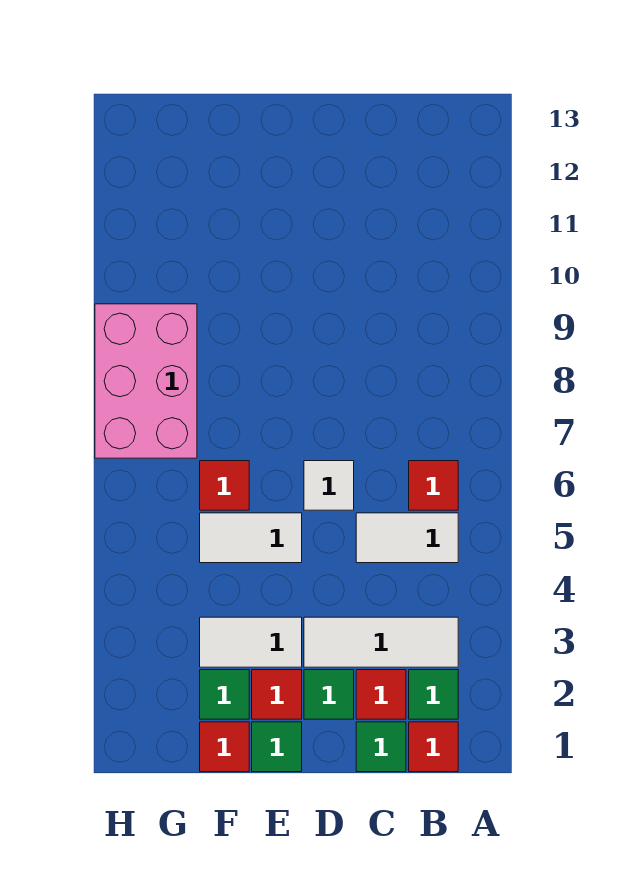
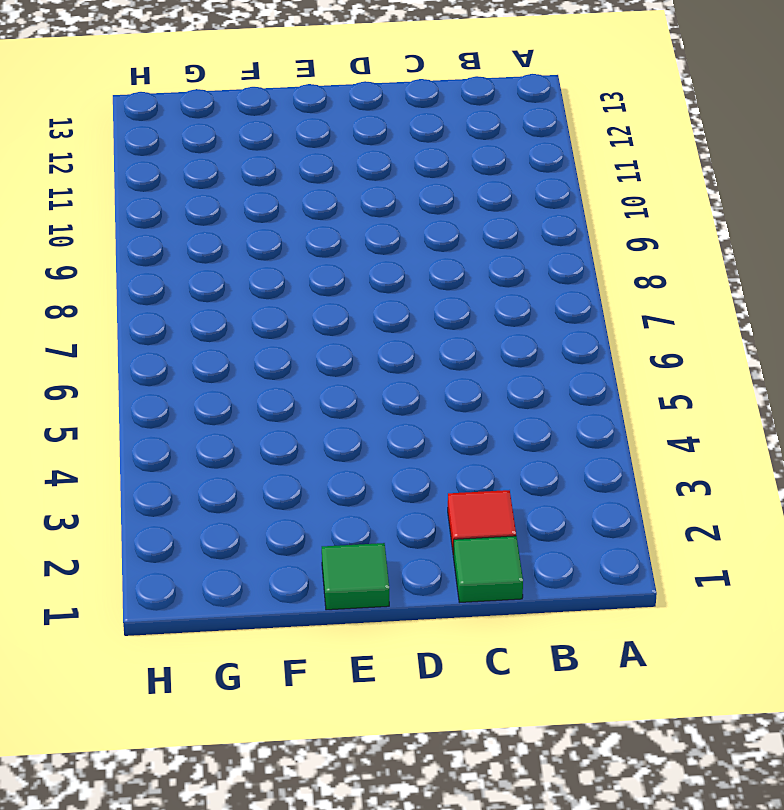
none -> red tile B1 level 1
none -> green tile B2 level 1
none -> white tile B3:D3 level 1

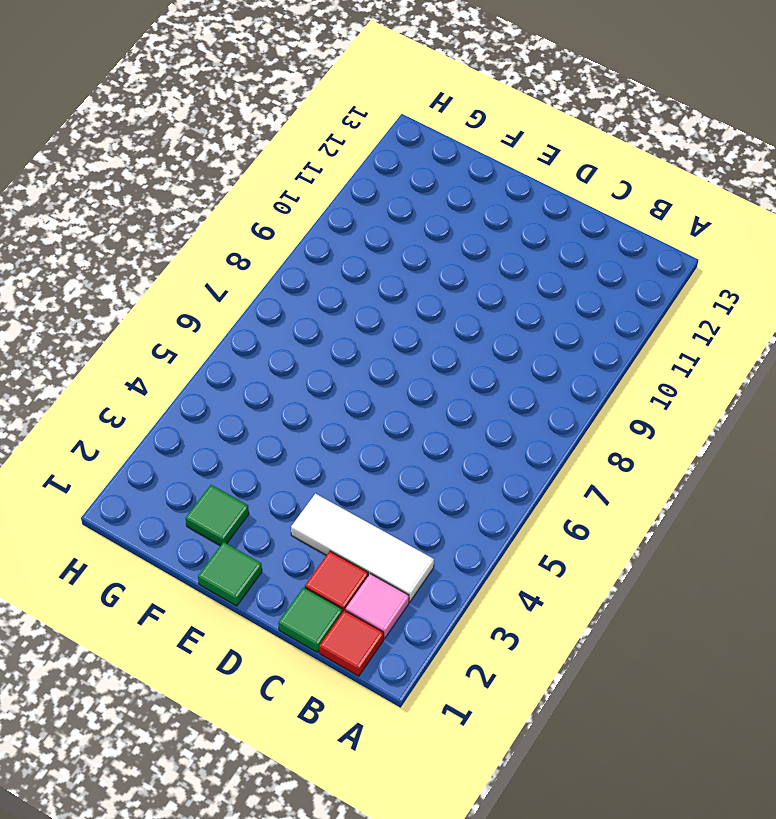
pink tile B2 level 1 -> green tile B2 level 1
none -> white tile B5:C5 level 1
none -> red tile B6 level 1
none -> green tile D2 level 1

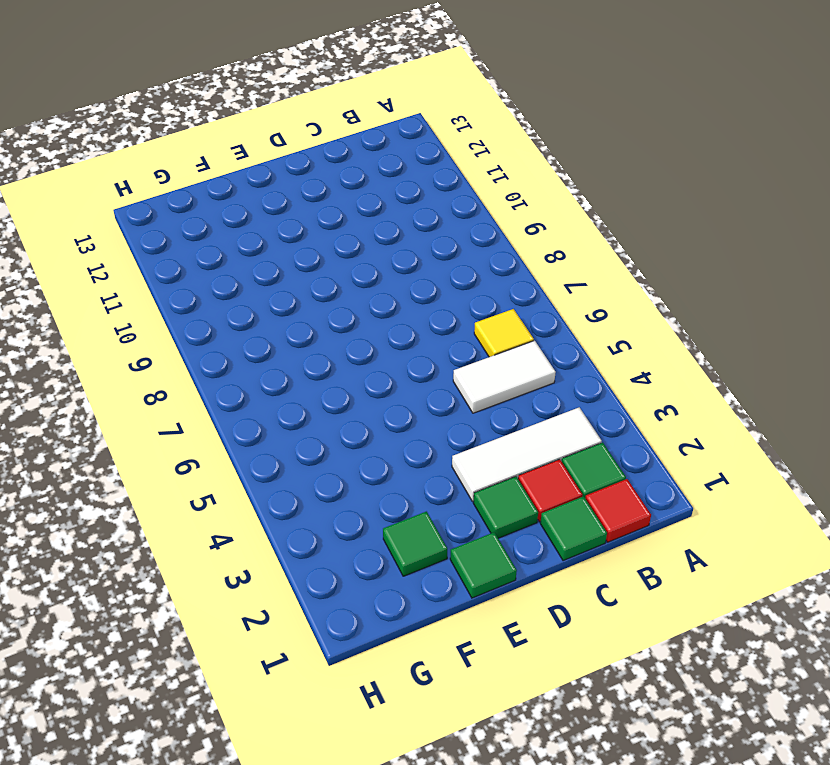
yellow tile B6 level 1 -> red tile B6 level 1
none -> white tile D6 level 1
none -> red tile E2 level 1
none -> white tile E3:F3 level 1

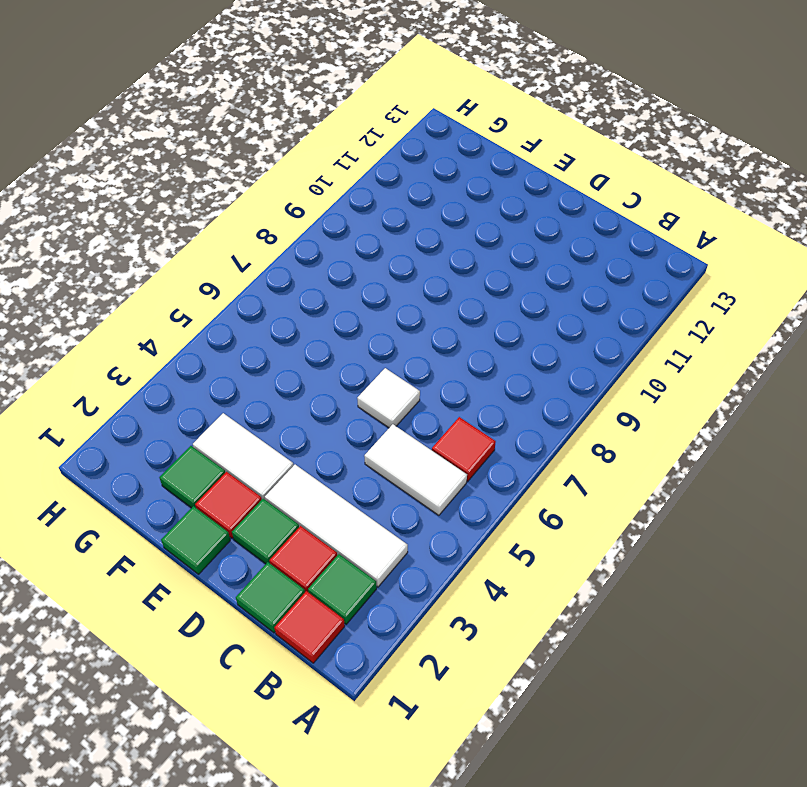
none -> white tile E5:F5 level 1
none -> red tile F1 level 1
none -> red tile F6 level 1

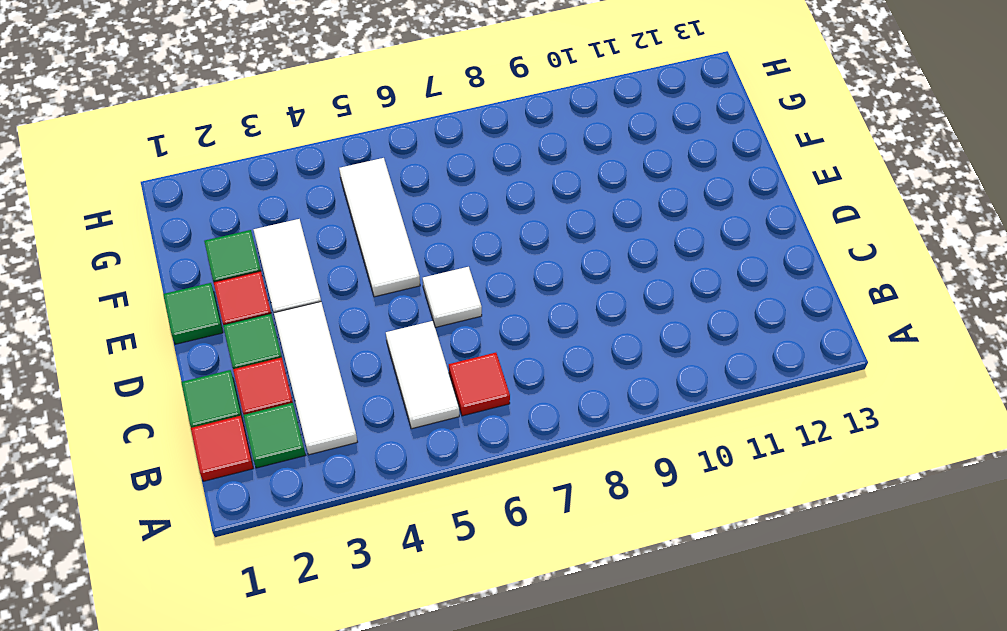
white tile E5:G5 level 1 -> white tile E5:F5 level 1
none -> red tile F1 level 1
none -> red tile F6 level 1
none -> pink brick G7:H9 level 1

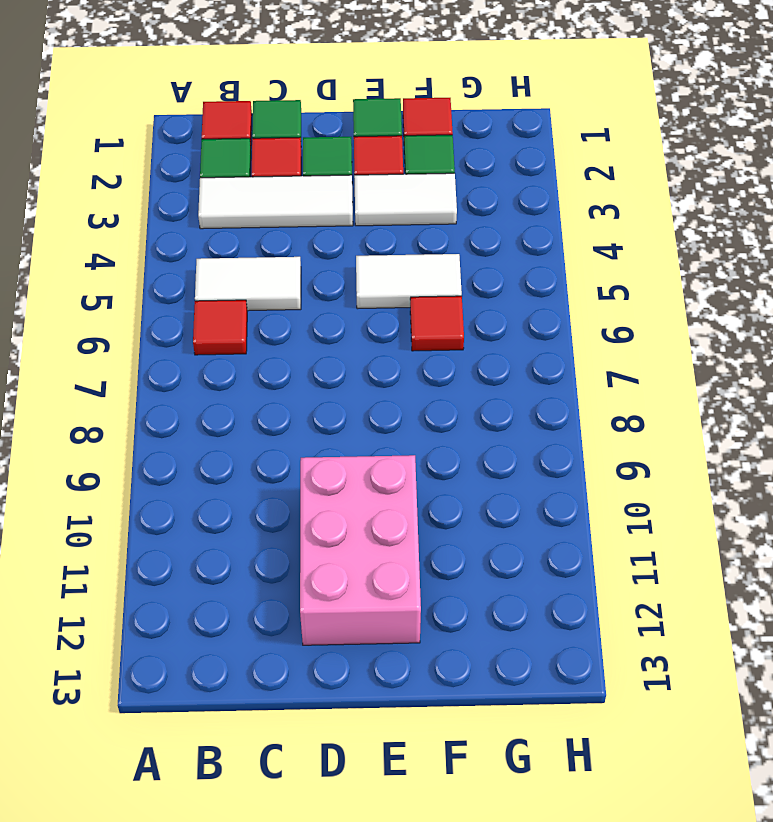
pink brick D10:E12 level 1 -> pink brick G7:H9 level 1
none -> white tile D6 level 1

